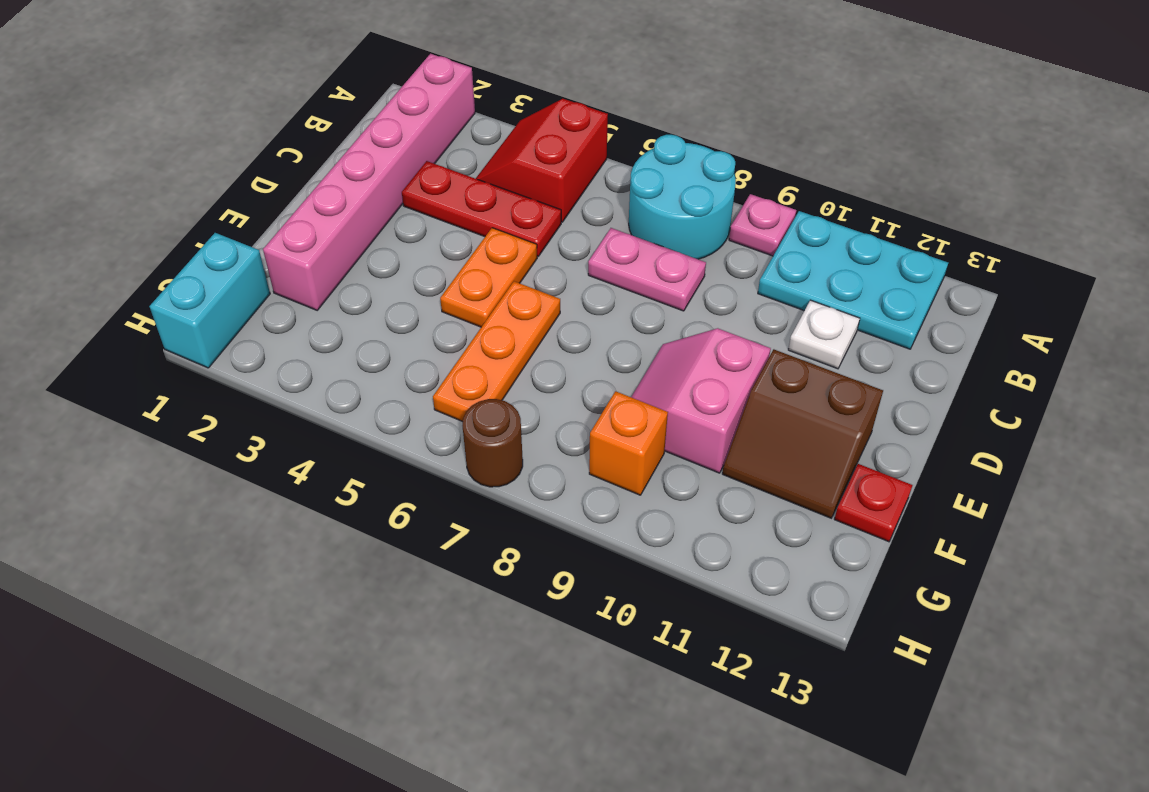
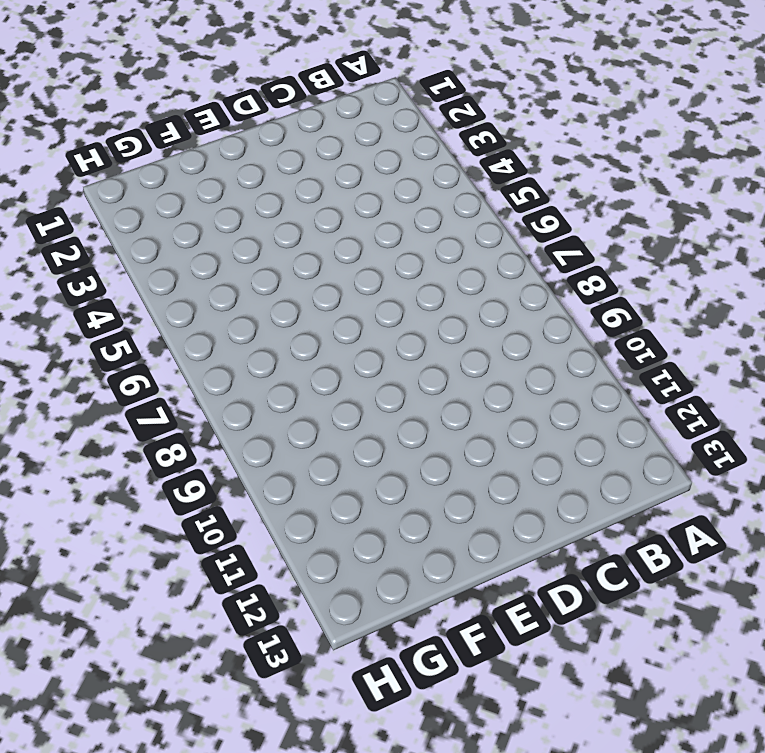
none -> pink brick A2:F2 level 1
none -> red slope A4:B5 level 1 top 5
none -> cyan round brick A7:B8 level 1

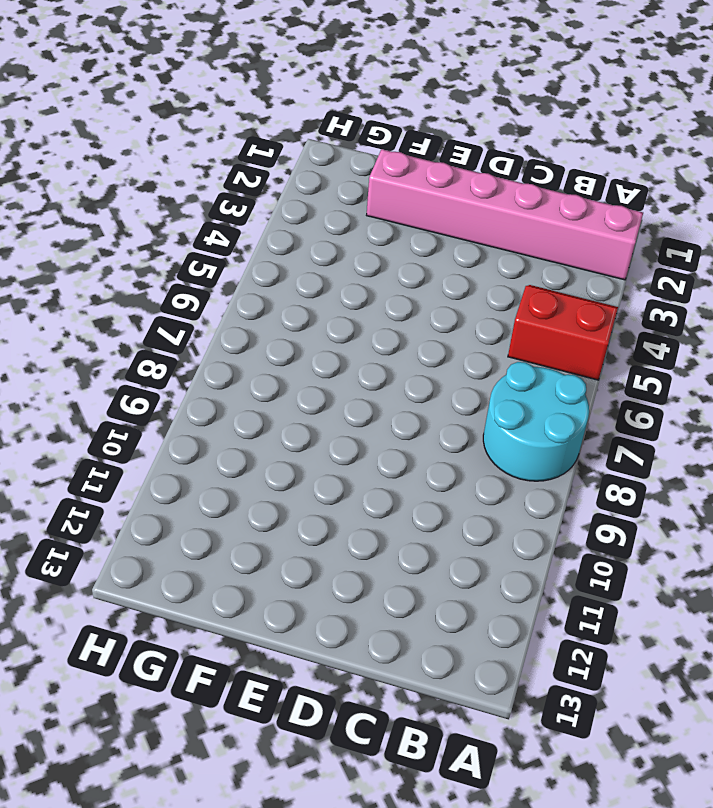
none -> pink plate A9 level 1
none -> cyan plate A10:B12 level 1
none -> red plate C3:C5 level 1

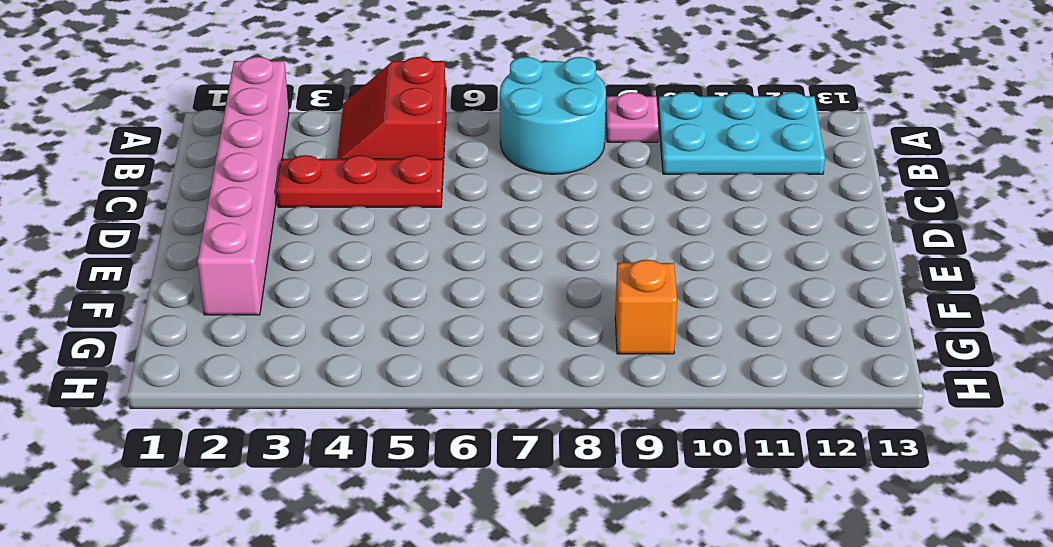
none -> pink plate C7:C8 level 1
none -> white plate C11 level 1
none -> orange plate D5:E5 level 1

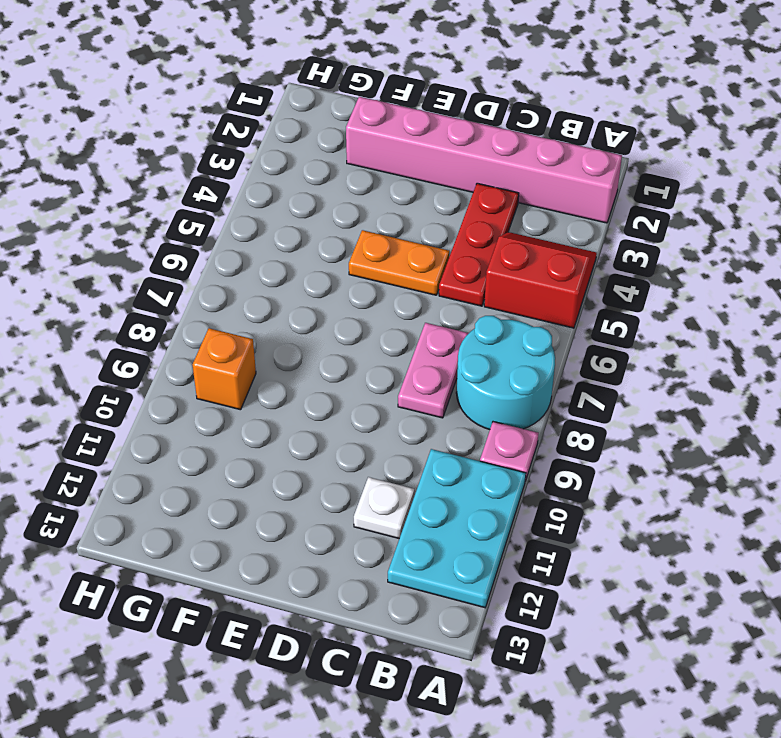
none -> orange plate E6:G6 level 1
none -> pink slope E9:F10 level 1 top 10
none -> brown slope E11:F12 level 1 top E

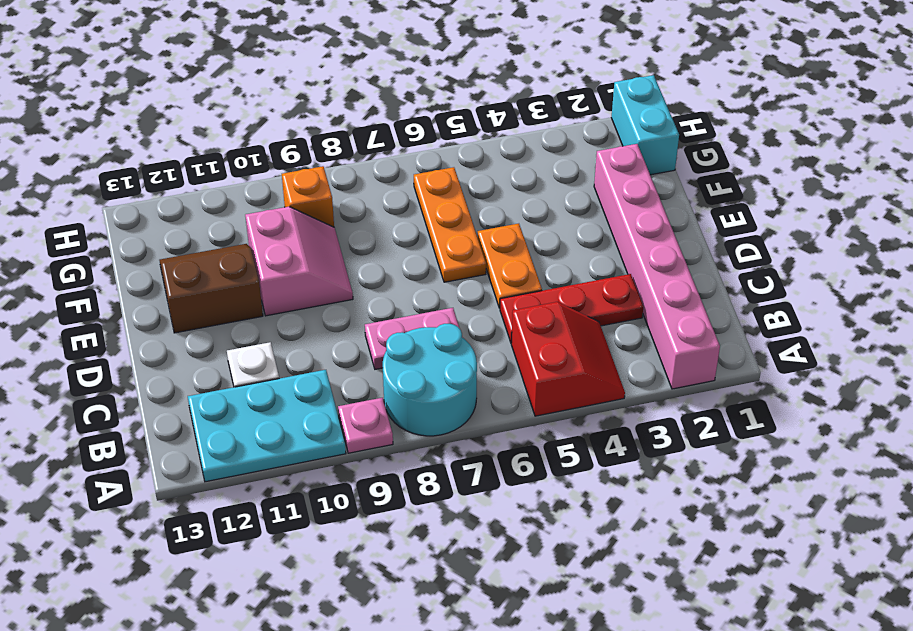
none -> red plate F13 level 1
none -> brown round brick H7 level 1

